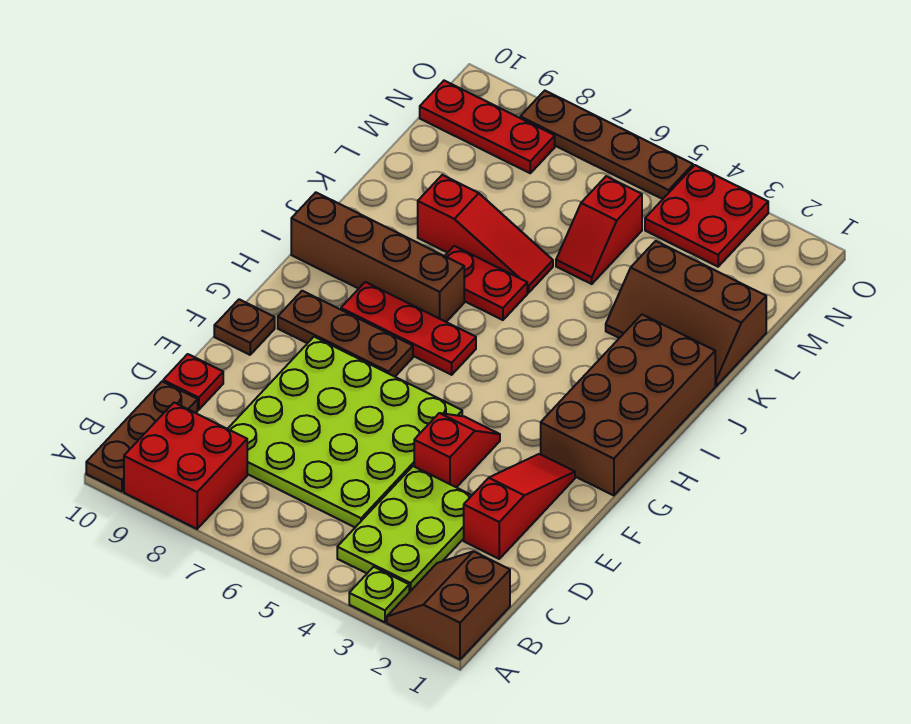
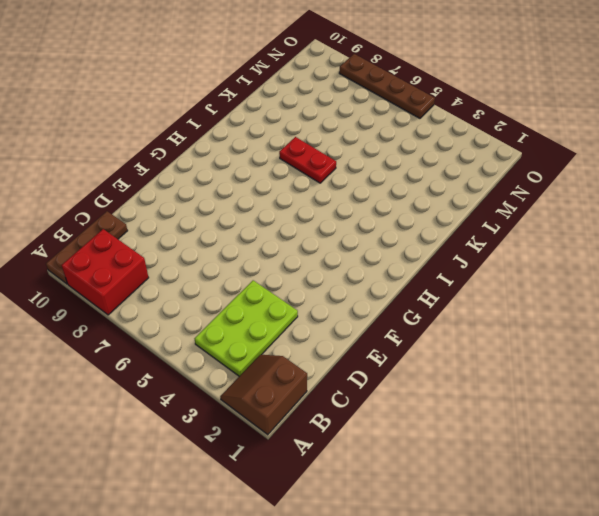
none -> lime plate A3 level 1
none -> lime plate C5:F8 level 1
none -> red slope D2:F2 level 1 top D

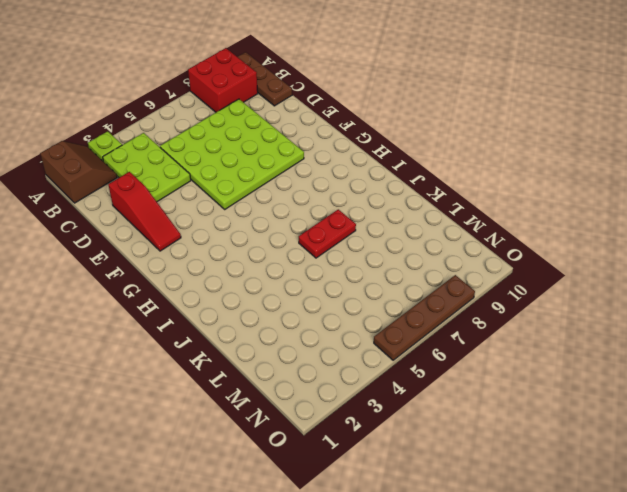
none -> red plate D10 level 1
none -> red slope E4:F4 level 1 top E
none -> brown plate F10 level 1

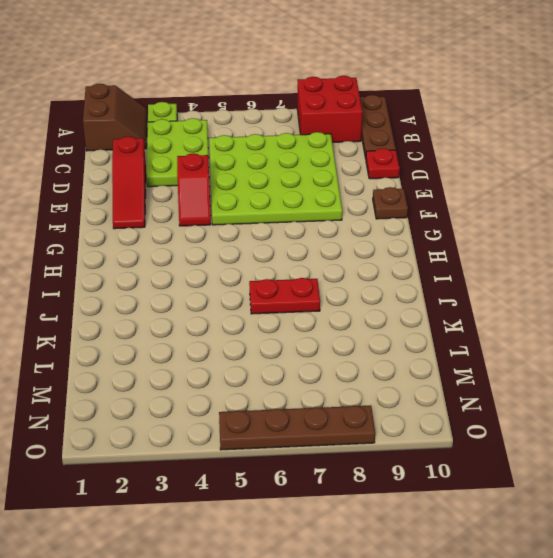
none -> brown brick G1:J2 level 1
none -> brown plate G7:G9 level 1
none -> red plate H6:H8 level 1

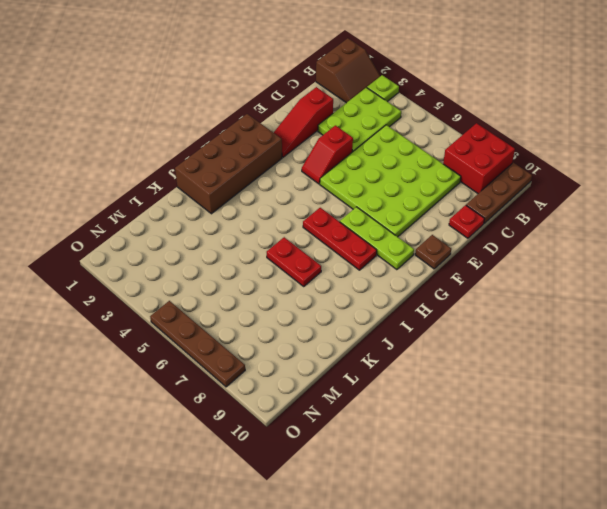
lime plate G7:G9 level 1 -> brown plate G7:G9 level 1
none -> brown brick I7:I10 level 1
none -> brown slope K1:L3 level 1 top L
none -> red slope K6:K8 level 1 top 8

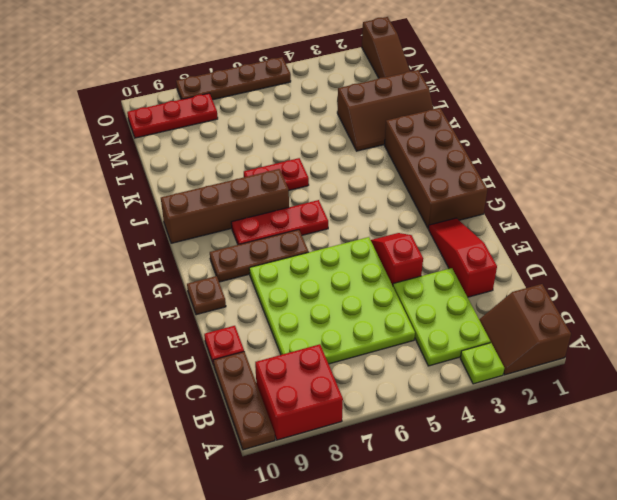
brown slope M1:O1 level 1 top O -> none
none -> red slope K6:K8 level 1 top 8
none -> red slope L5:M5 level 1 top M
none -> red plate N3:O4 level 1

